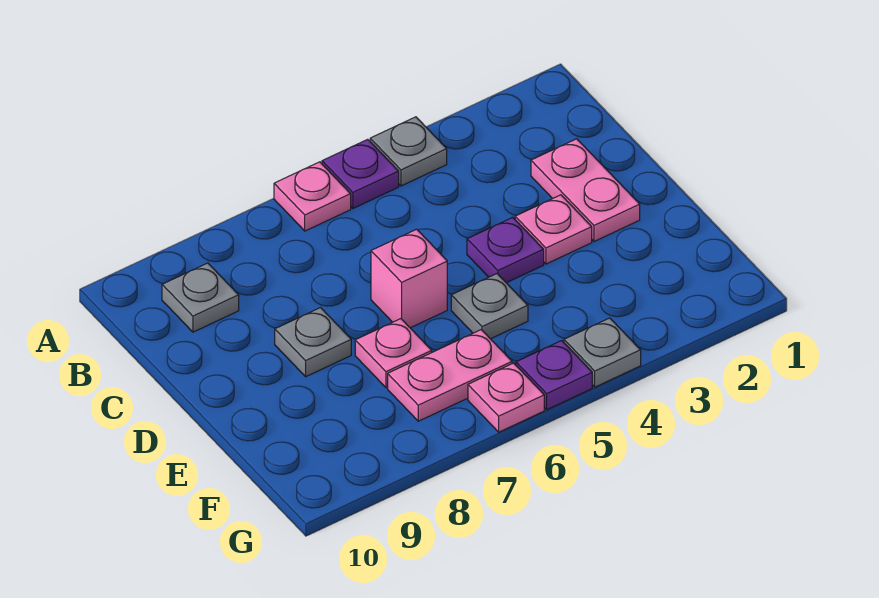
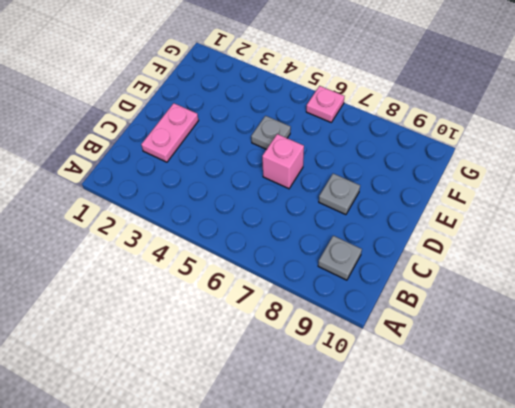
none -> grey plate A4 level 1
none -> purple plate A5 level 1
none -> pink plate A6 level 1

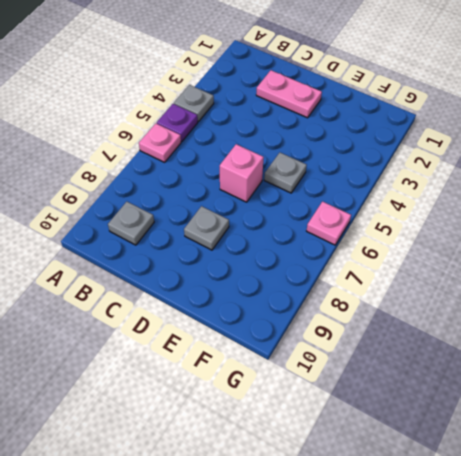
none -> pink plate D3 level 1
none -> purple plate D4 level 1
none -> pink plate E7 level 1

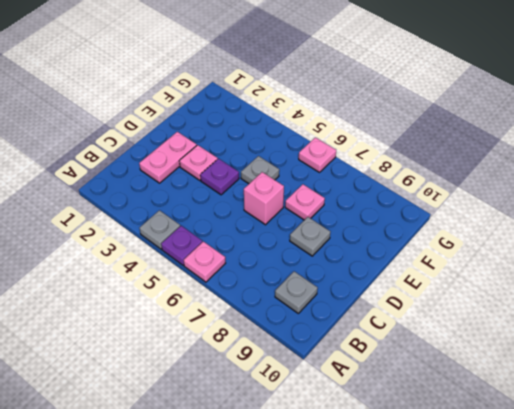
none -> pink plate F6:F7 level 1
none -> grey plate G4 level 1
none -> purple plate G5 level 1

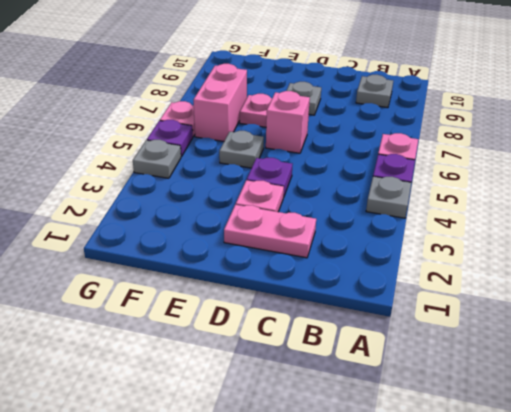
pink brick F6:F7 level 1 -> pink plate F6:F7 level 1

